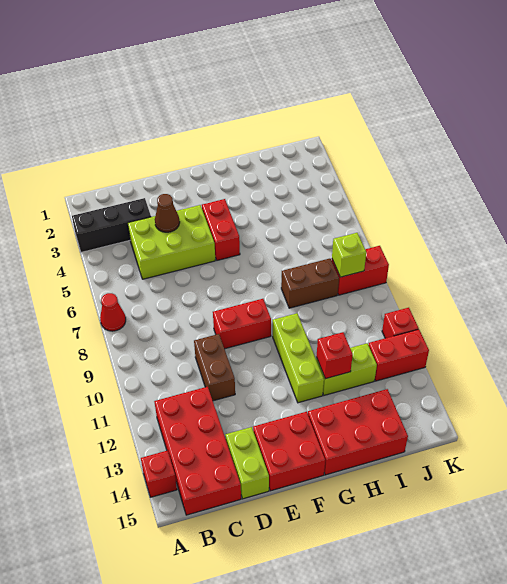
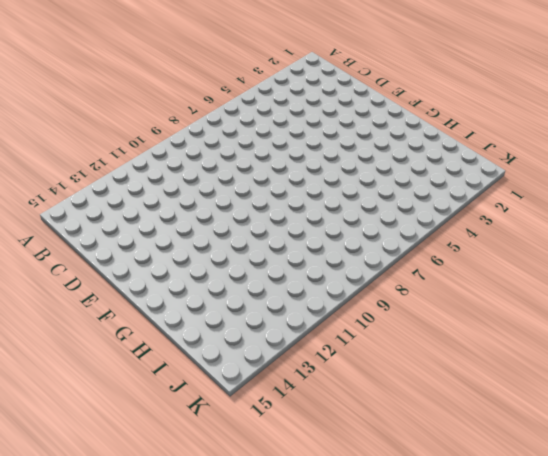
none -> black brick A3:C3 level 1
none -> red cone A7 level 1
none -> red brick A14 level 1

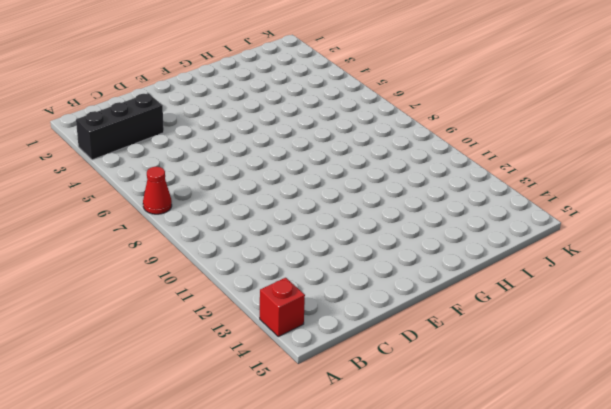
none -> red brick B12:C15 level 1
none -> lime brick C4:E5 level 1
none -> brown brick D10:D11 level 1

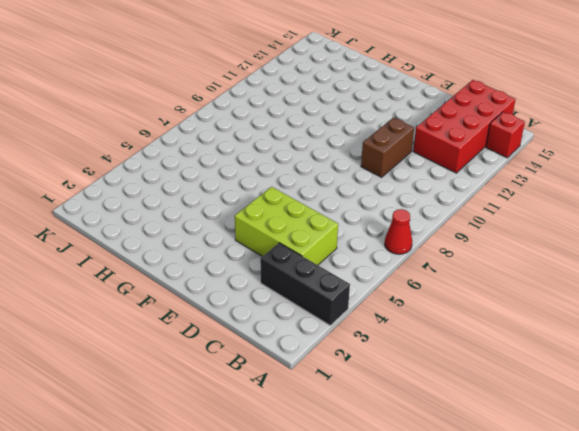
none -> lime brick D14:D15 level 1
none -> red brick E9:F9 level 1
none -> red brick E14:F15 level 1

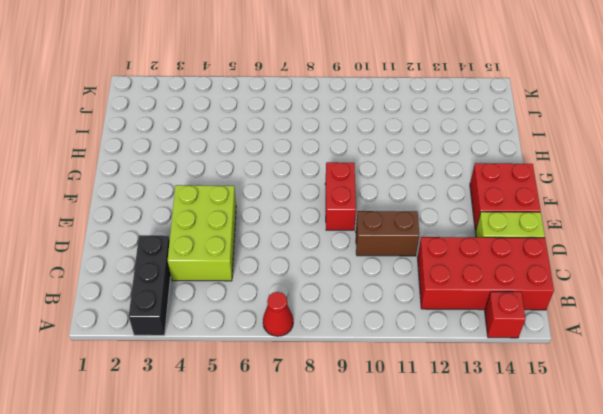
none -> red brick F4:F5 level 1
none -> lime brick G10:G12 level 1
none -> red brick G14:I15 level 1

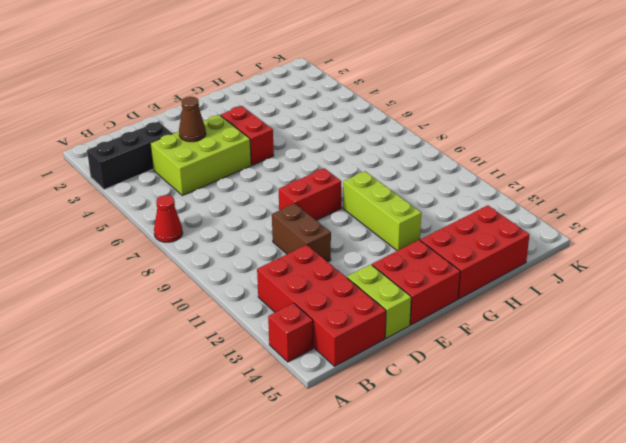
none -> brown brick H8:I8 level 1
none -> lime brick H12:I12 level 1
none -> red brick J8:K8 level 1

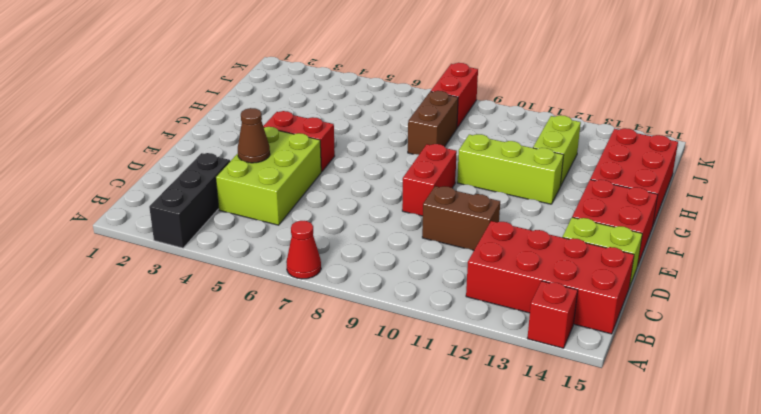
none -> red brick J12:K12 level 1
none -> red brick K11 level 1
none -> red brick H12 level 2

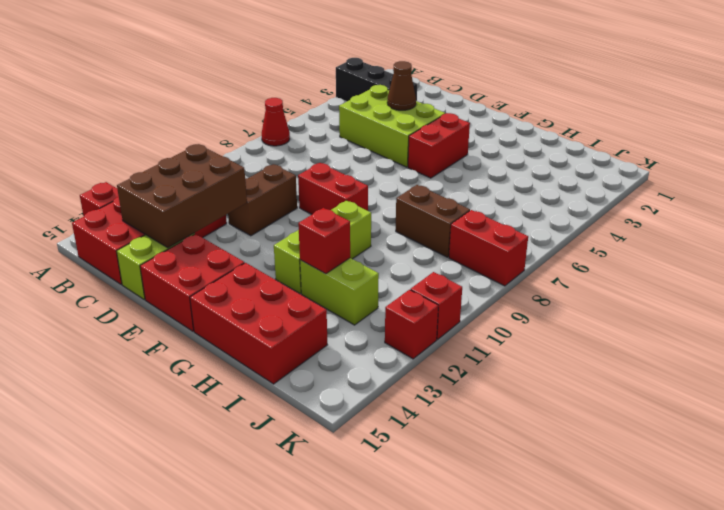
brown brick C12:D14 level 2 -> none
red brick K12 level 1 -> red brick J12:K12 level 1
none -> lime brick J8 level 2

